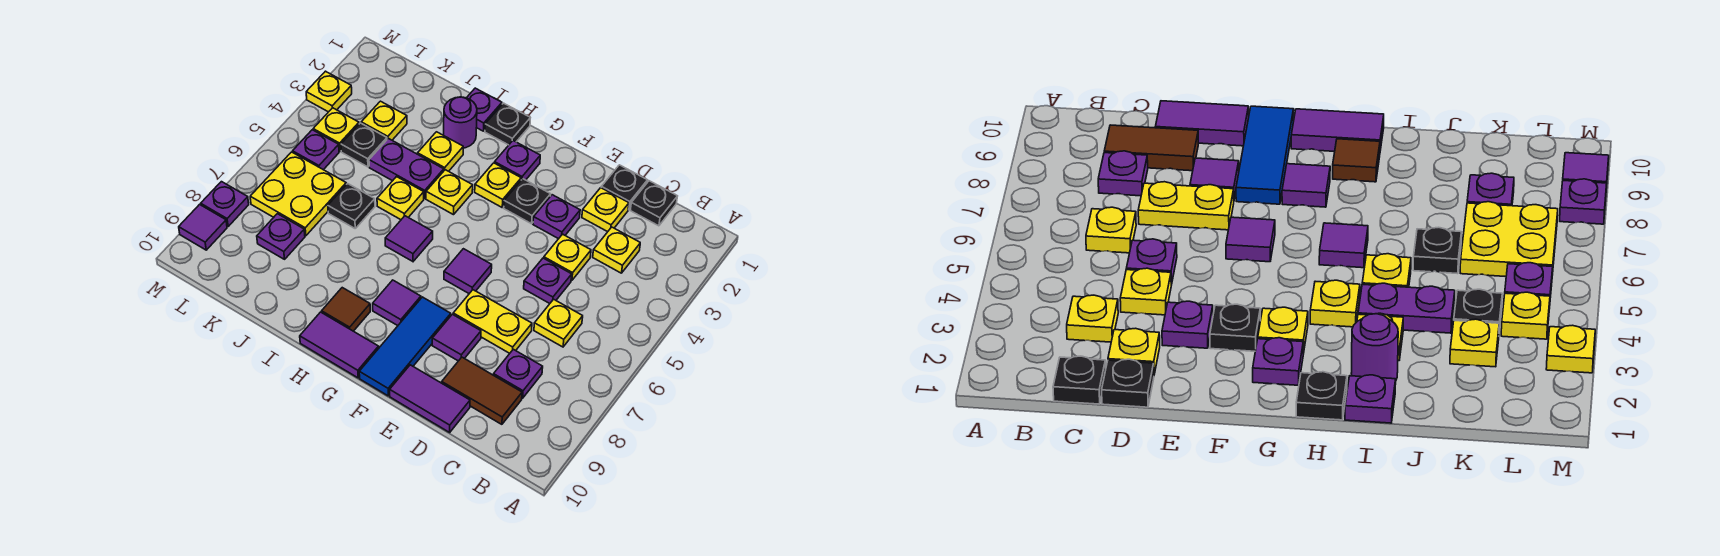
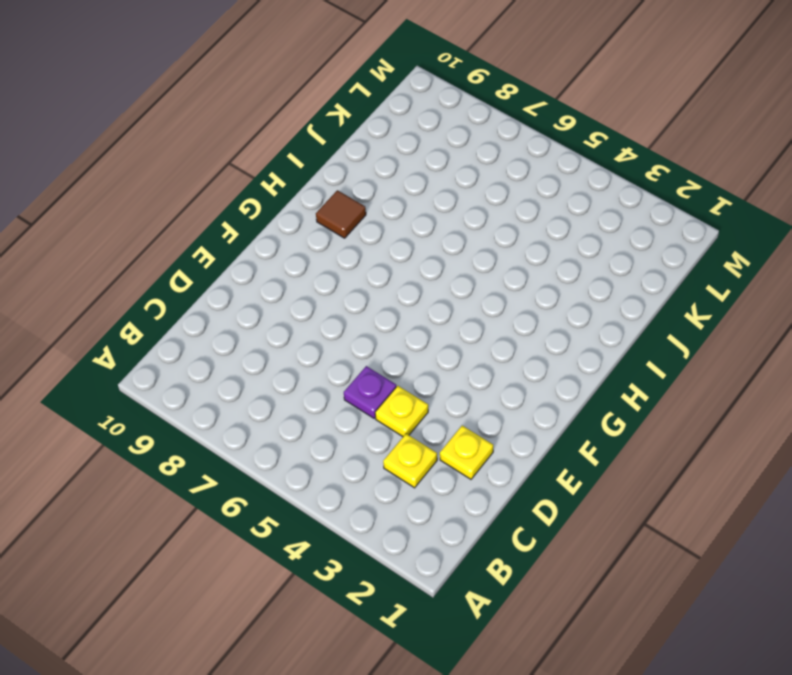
none -> black plate C1 level 1
none -> yellow plate C6 level 1
none -> purple plate C8 level 1
none -> brown tile C9:D9 level 1

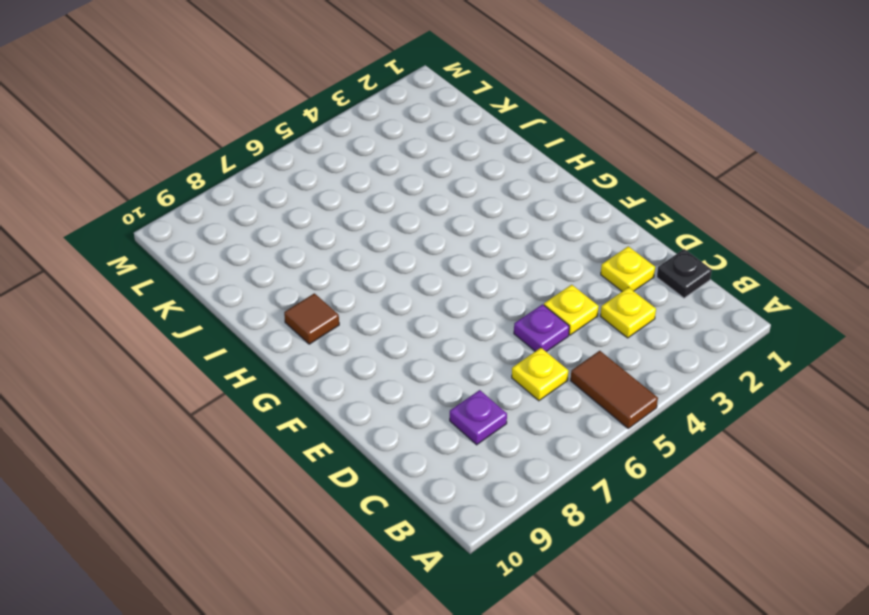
brown tile A5:B5 level 1 -> brown tile C9:D9 level 1
none -> black plate D1 level 1
none -> yellow plate D7:E7 level 1
none -> purple tile D10:E10 level 1
none -> purple plate E3 level 1

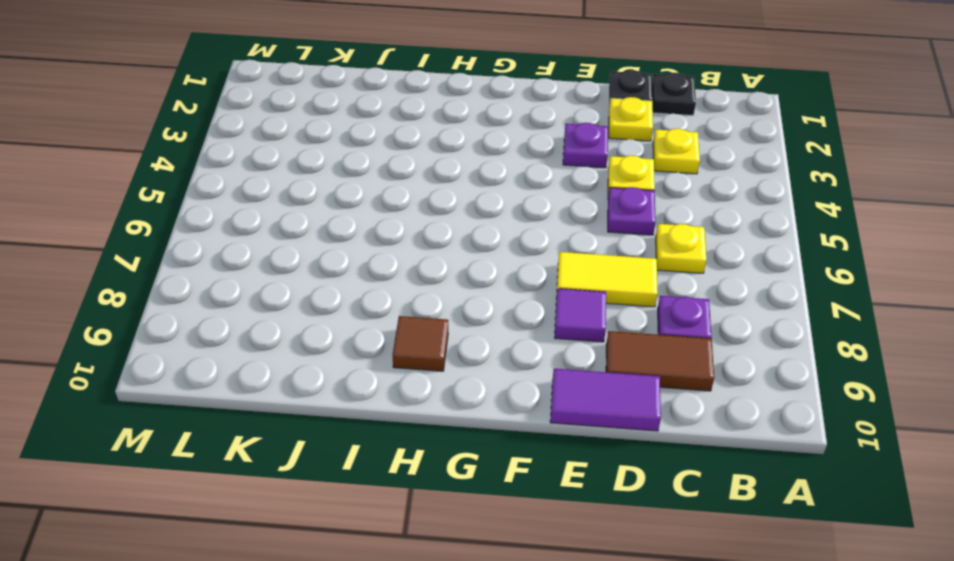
yellow tile D7:E7 level 1 -> yellow plate D7:E7 level 1
none -> black plate F3 level 1
none -> purple tile F6 level 1
none -> blue tile F8:F10 level 1
none -> purple plate G2 level 1

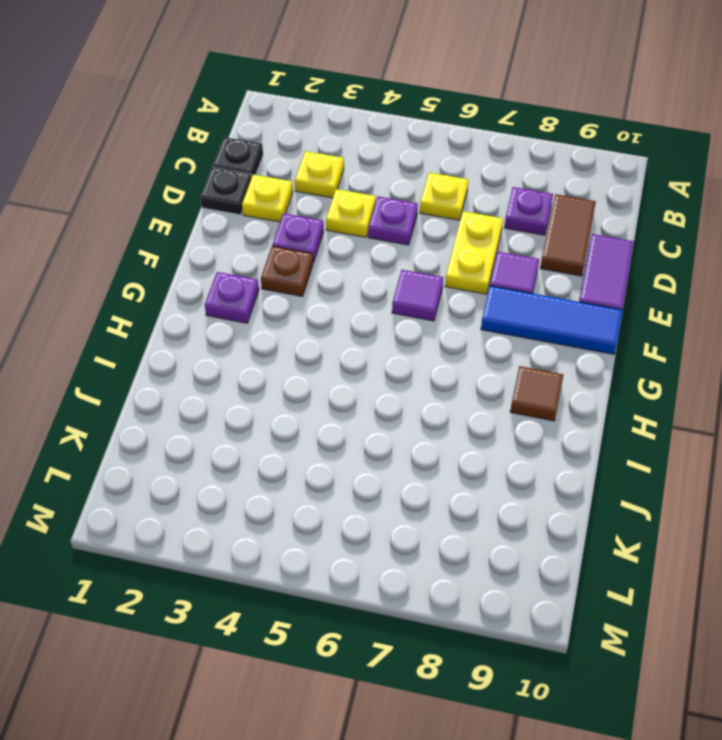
brown plate F3 level 1 -> black plate F3 level 1
none -> yellow plate G3 level 1
none -> purple tile G8 level 1
none -> purple tile G10:H10 level 1
none -> black plate H1 level 1

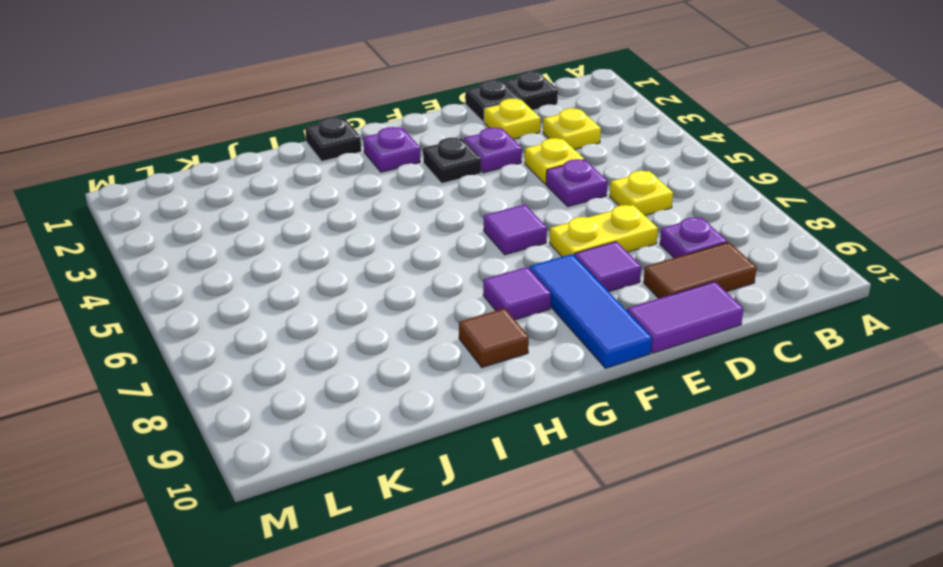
none -> yellow plate G3 level 1
none -> purple tile G10:H10 level 1
none -> yellow plate H4 level 1
none -> purple tile H6 level 1

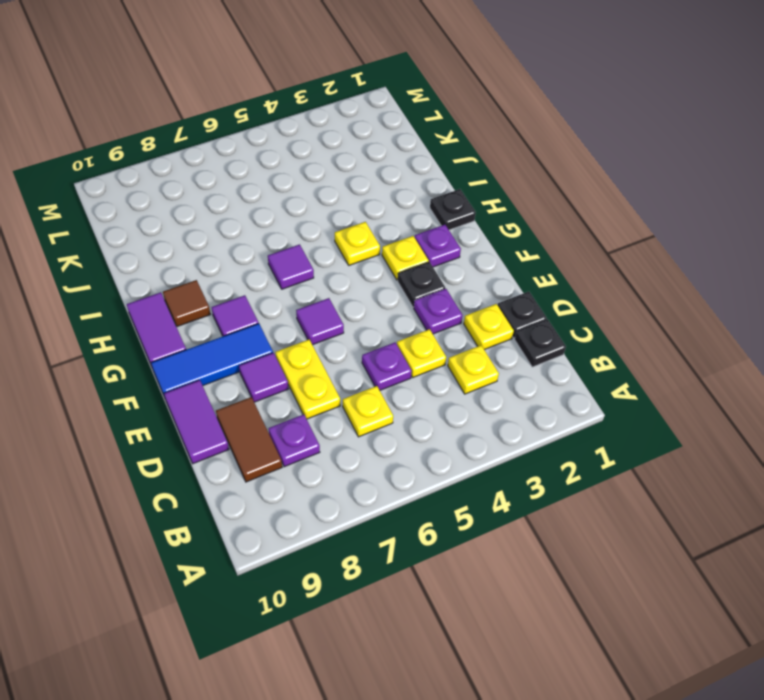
none -> purple plate I1 level 1
none -> purple round brick I2 level 1
none -> yellow plate I3 level 1
none -> purple plate I4:J4 level 1

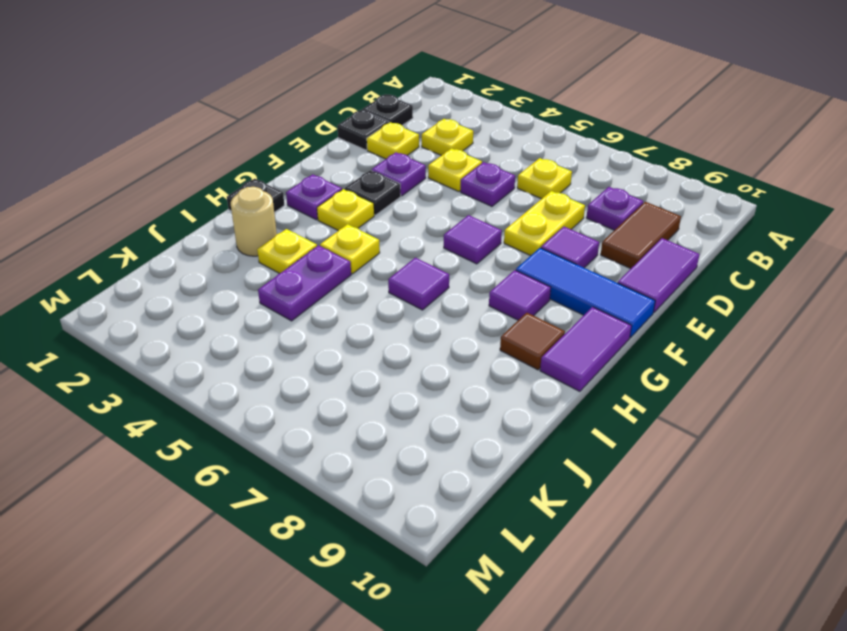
tan round brick I2 level 1 -> purple round brick I2 level 1
none -> purple plate I1 level 1
none -> yellow plate I5 level 1
none -> black plate J6 level 1
none -> yellow plate K3 level 1

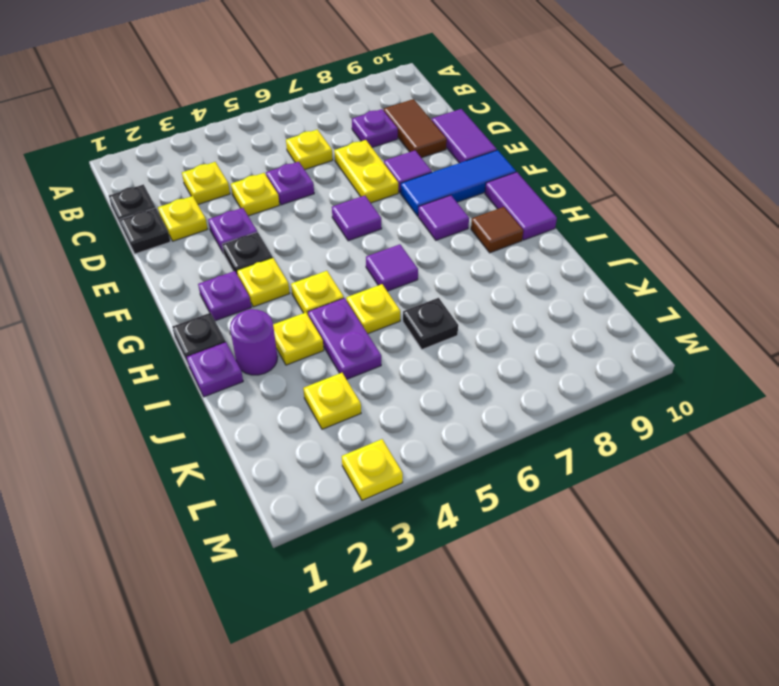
none -> black plate K4 level 1
none -> yellow plate K6:L7 level 1
none -> purple plate K8 level 1
none -> yellow plate L4 level 1

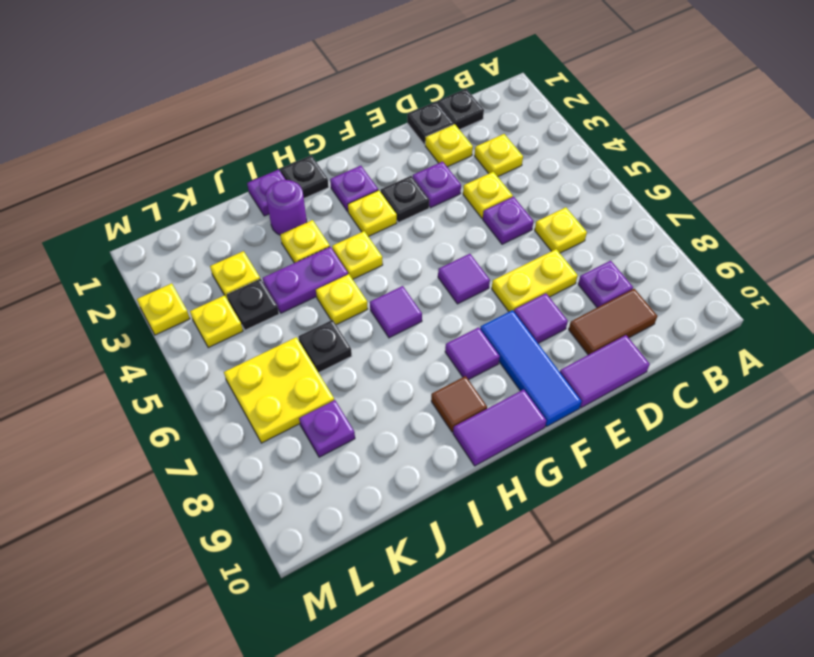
none -> purple plate L5 level 1
none -> purple plate M8 level 1
none -> purple tile M9 level 1

